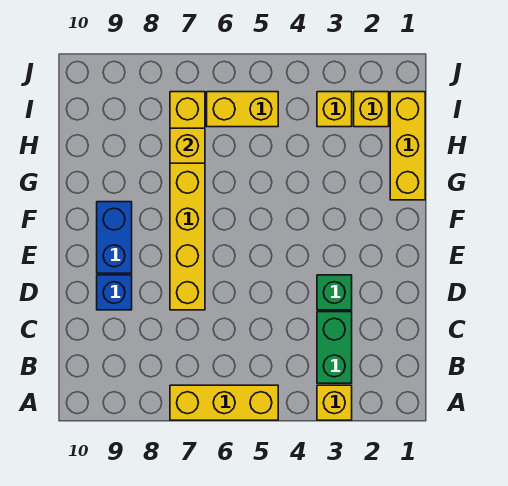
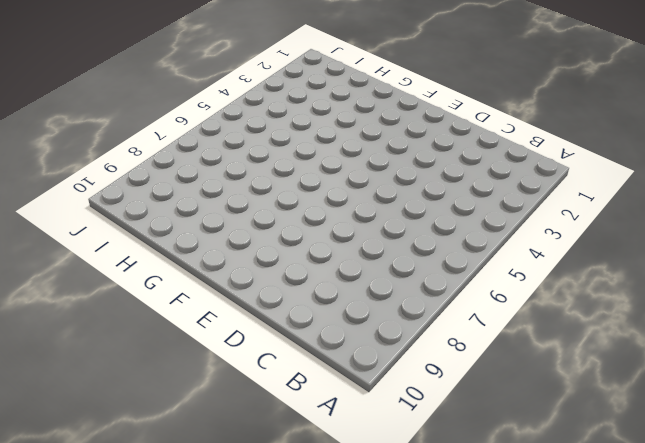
none -> yellow brick A3 level 1
none -> yellow brick A5:A7 level 1
none -> green brick B3:C3 level 1

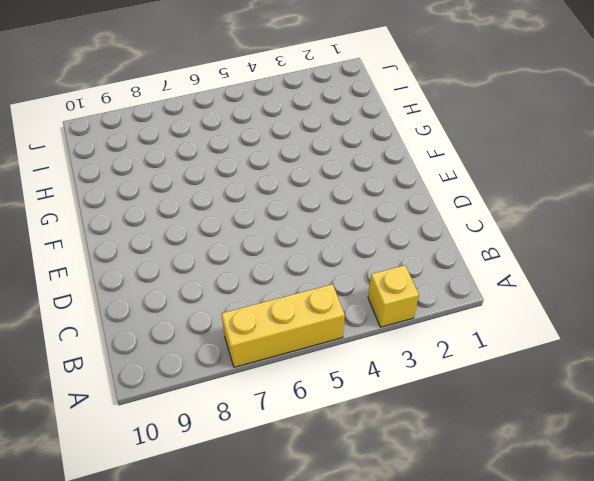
none -> green brick B3:C3 level 1
none -> green brick D3 level 1
none -> yellow brick D7:I7 level 1

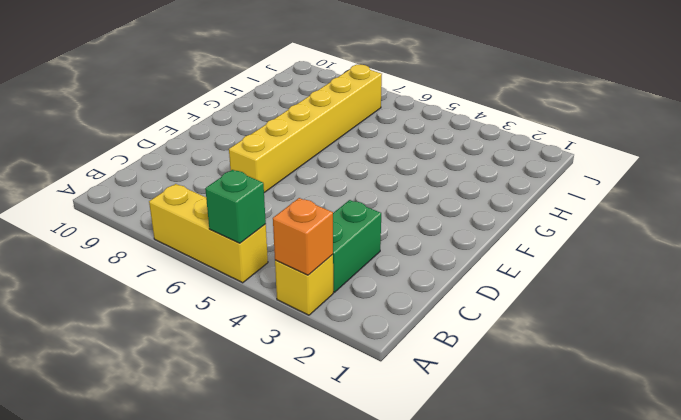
orange brick A3 level 2 -> none
green brick A5 level 2 -> green brick D3 level 1
none -> blue brick D9 level 1
none -> blue brick E9:F9 level 1
none -> yellow brick G1:I1 level 1

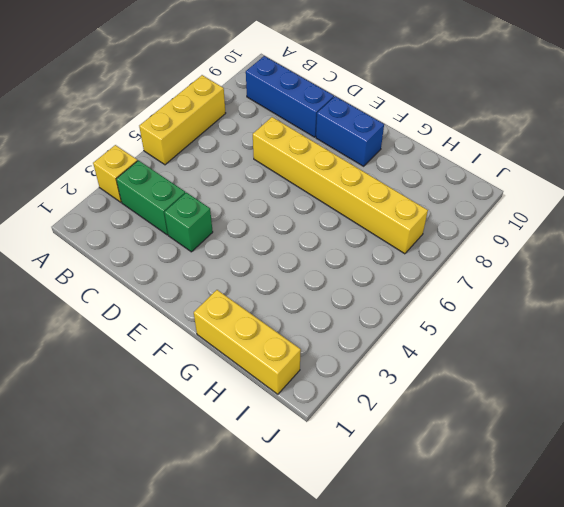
blue brick B9:D9 level 1 -> blue brick D9 level 1
none -> yellow brick I2 level 1
none -> yellow brick I3 level 1
none -> yellow brick I5:I6 level 1

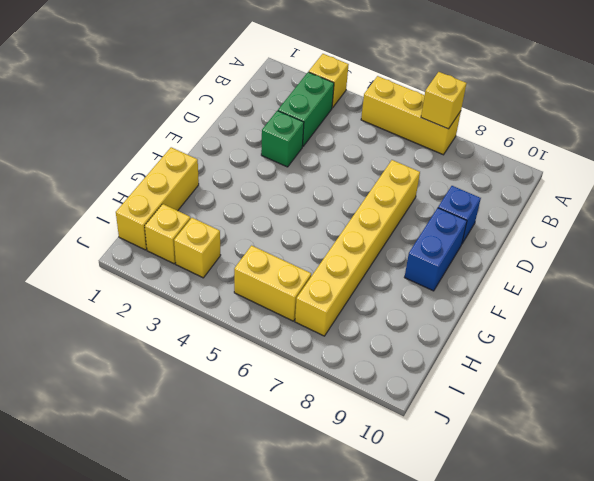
yellow brick A7 level 2 -> yellow brick H7 level 2

